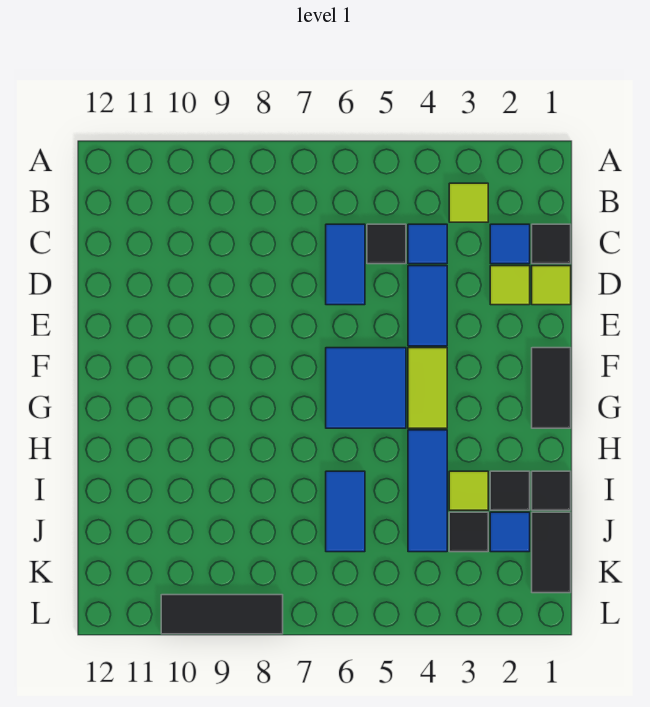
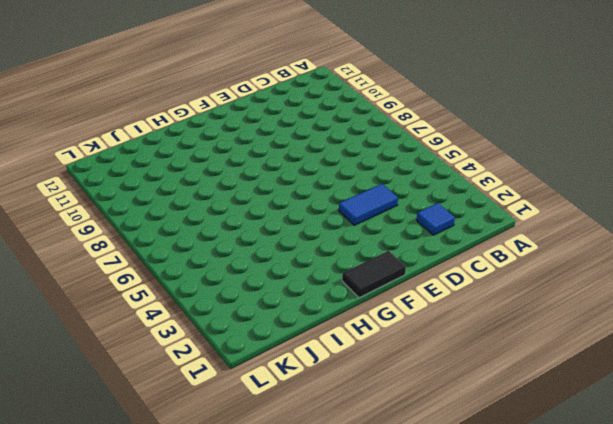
none -> lime tile B3 level 1
none -> black tile C1 level 1
none -> blue tile C4 level 1

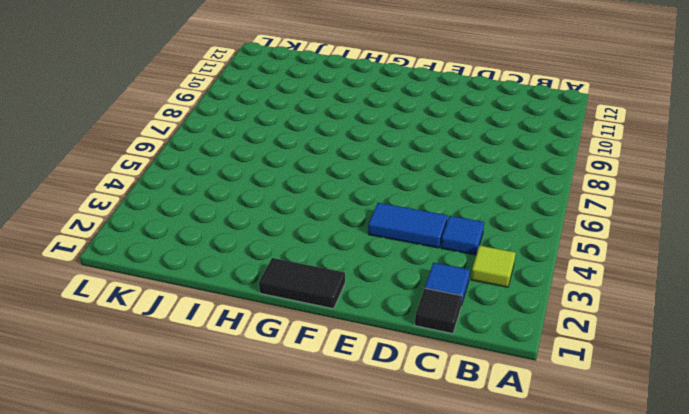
none -> black tile C5 level 1
none -> blue tile C6:D6 level 1
none -> lime tile D1 level 1

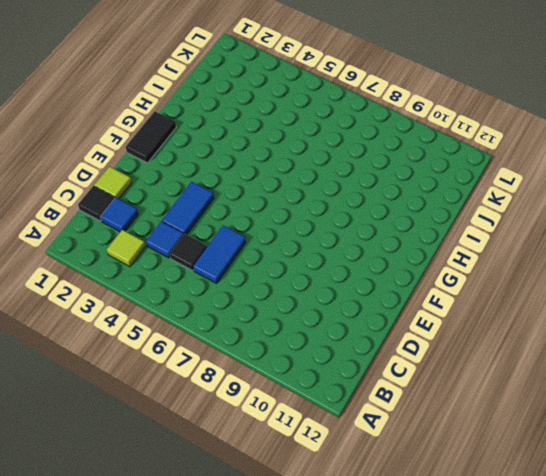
none -> lime tile D2 level 1
none -> lime tile F4:G4 level 1
none -> blue tile F5:G6 level 1

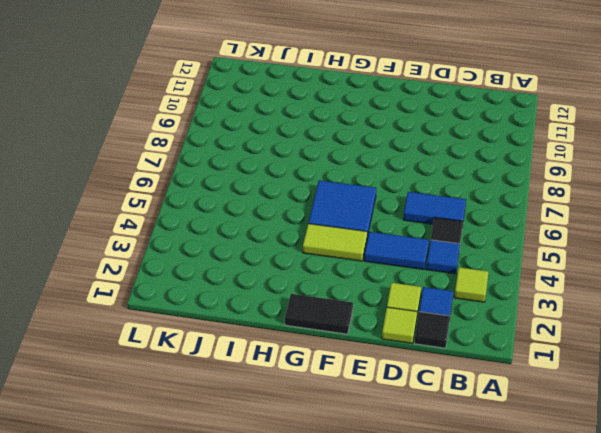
none -> blue tile H4:J4 level 1
none -> black tile I1 level 1
none -> black tile I2 level 1

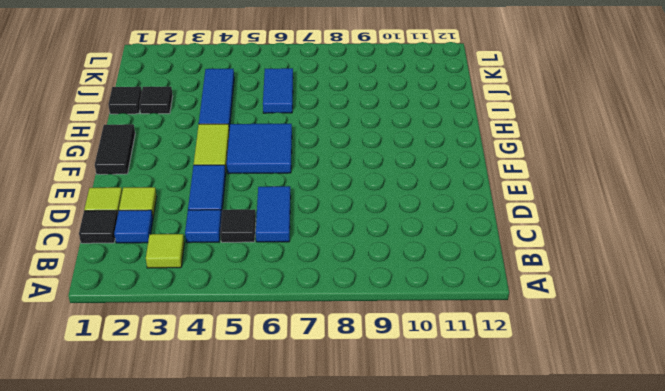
none -> lime tile I3 level 1
none -> black tile J1:K1 level 1
none -> blue tile J2 level 1

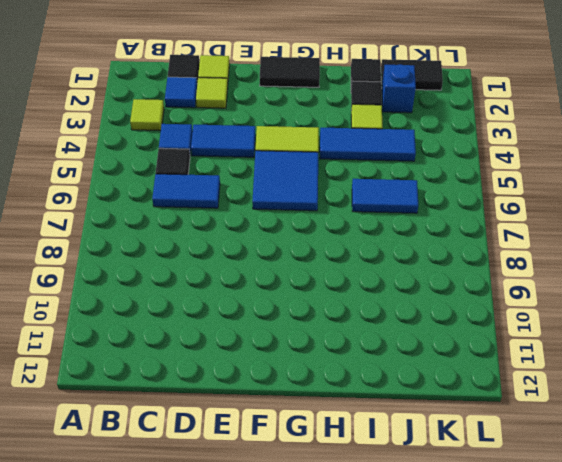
blue brick J2 level 1 -> blue tile J2 level 1
none -> black tile J3 level 1
none -> black tile L8:L10 level 1

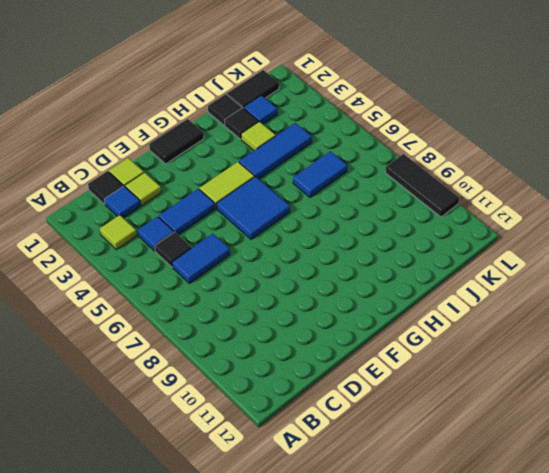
none -> black tile J3 level 1

